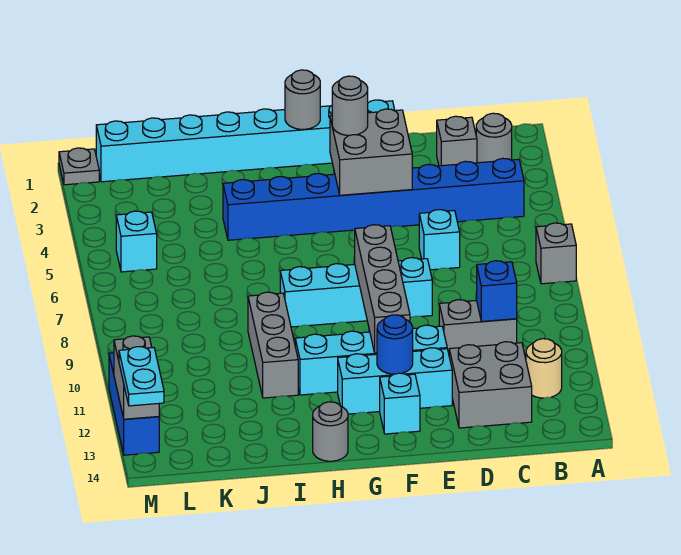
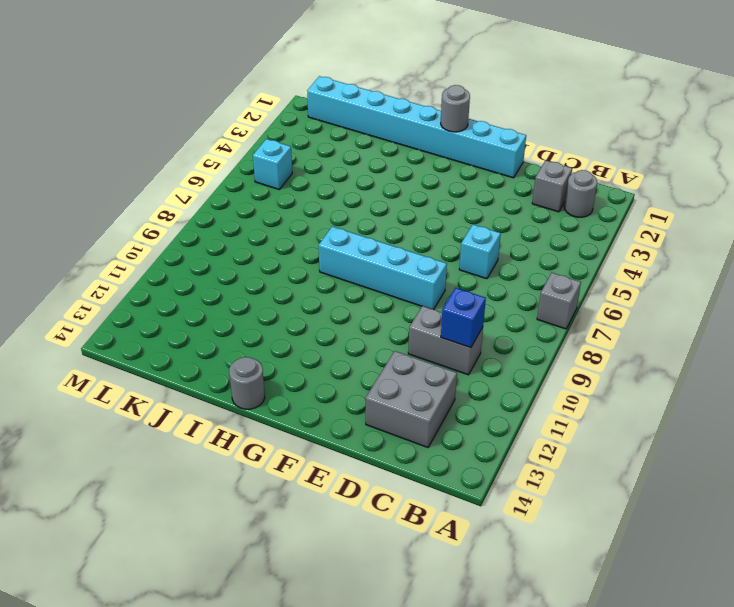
none -> blue brick B4:I4 level 1
none -> tan round brick B12 level 1
none -> cyan brick E11:H11 level 1

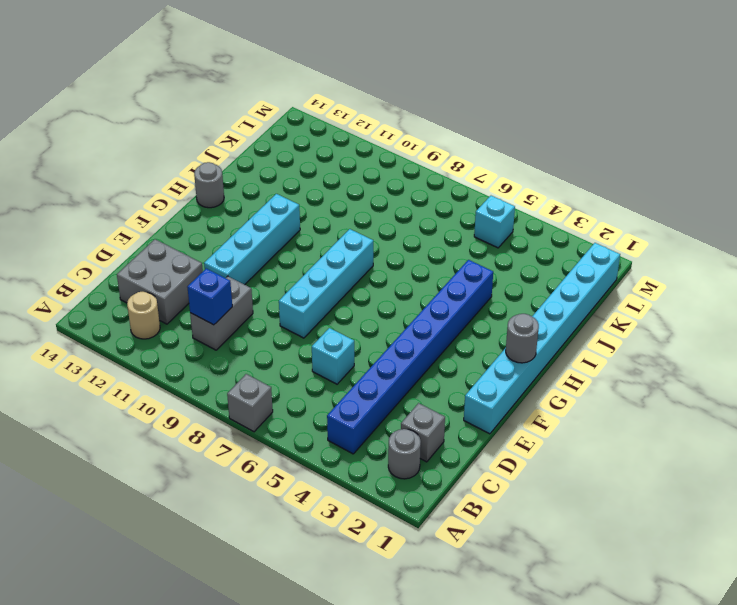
none -> cyan brick E12:G12 level 1
none -> cyan brick F13 level 1
none -> grey brick I9:I11 level 1

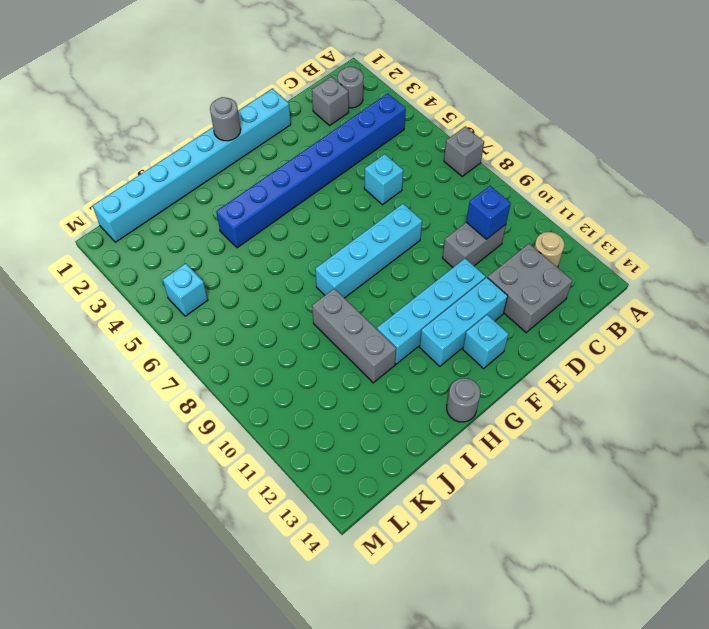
none -> grey plate M1 level 1
none -> blue brick M11:M13 level 1
none -> grey brick E3:F4 level 2

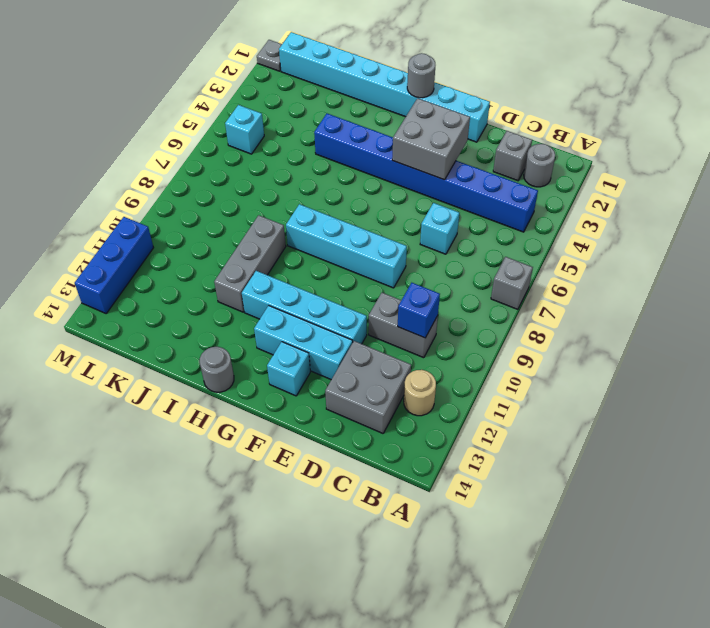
none -> grey brick F8:F11 level 2
none -> blue round brick F12 level 2
none -> grey brick M12:M13 level 2

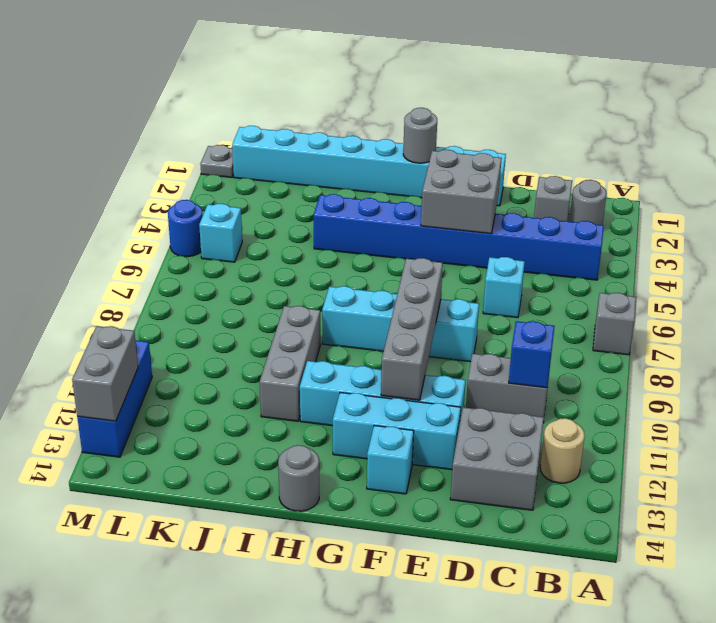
blue round brick M5 level 1 -> blue round brick F12 level 2
none -> grey round brick F3 level 3
none -> cyan plate M13:M14 level 3

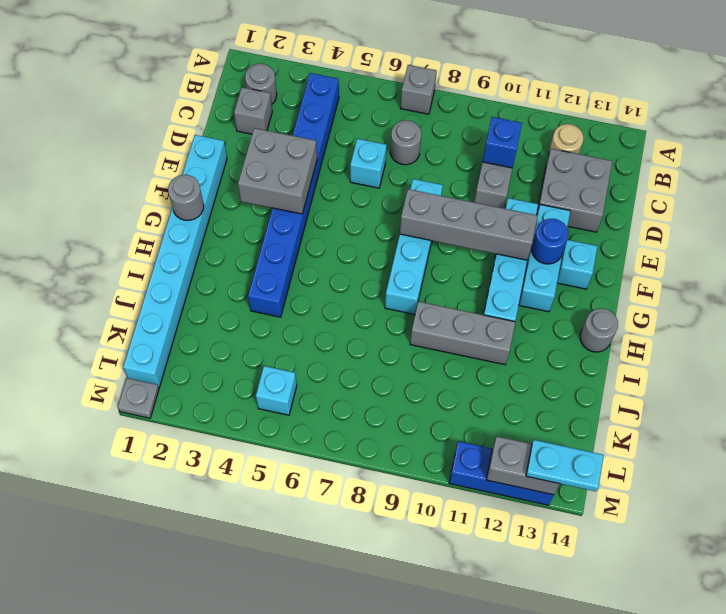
grey round brick C7 level 1 -> grey round brick F3 level 3

